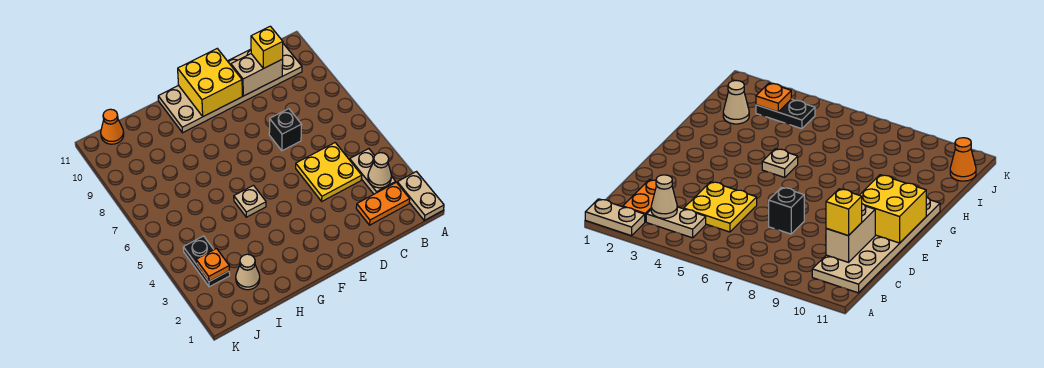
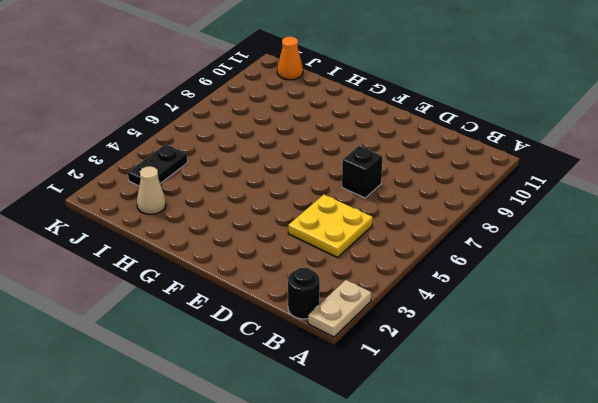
black round brick B1 level 1 -> none
none -> orange plate B2:C2 level 1
none -> tan plate B3:B4 level 1
none -> tan plate B10:G11 level 1

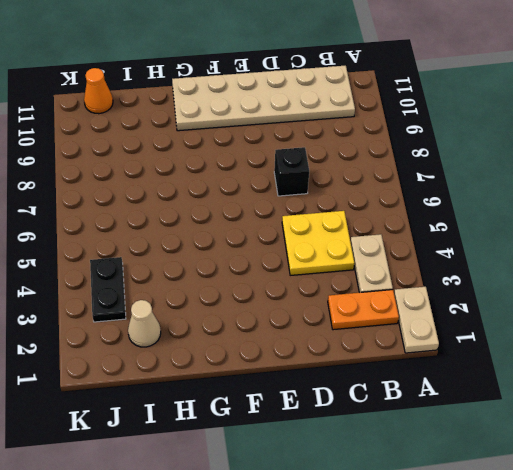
none -> tan plate G5 level 1
none -> tan cone B3 level 2
none -> tan brick C10:D10 level 2

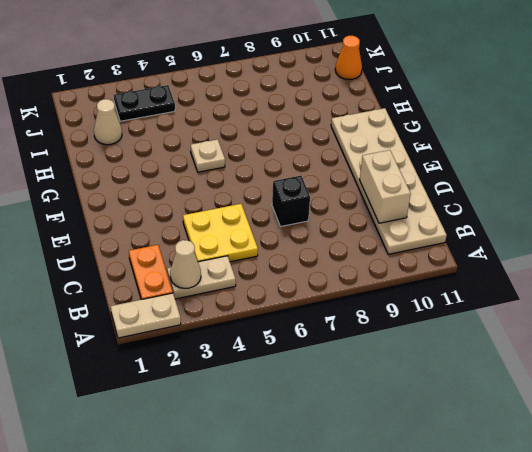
none -> yellow brick E10:F11 level 2
none -> orange plate J3 level 2
none -> yellow brick C10 level 3

